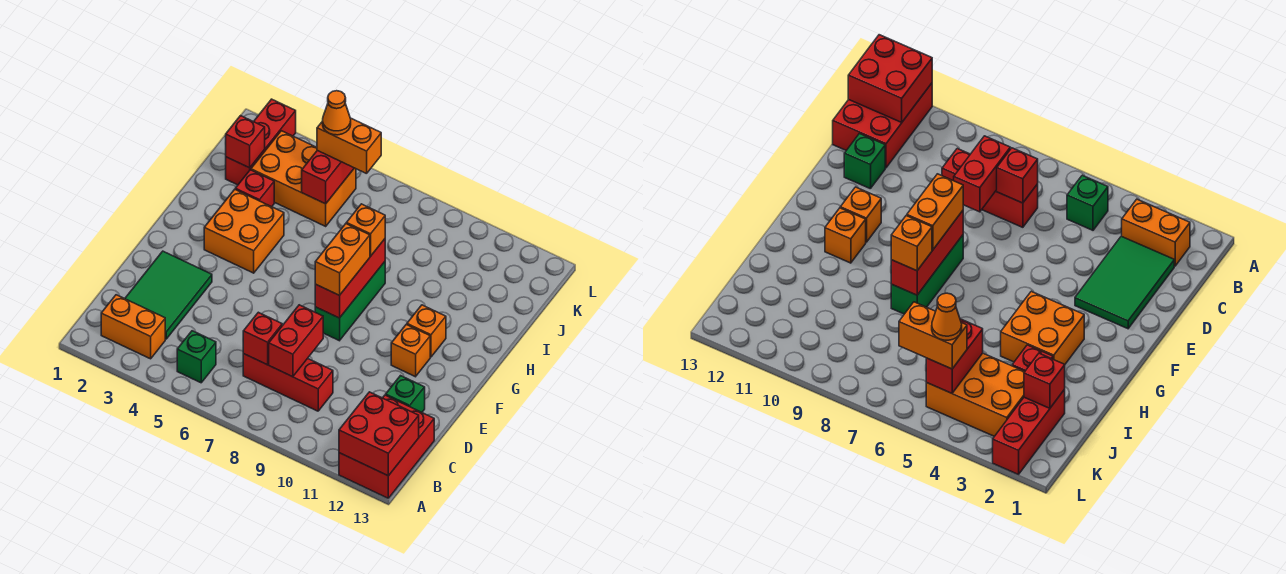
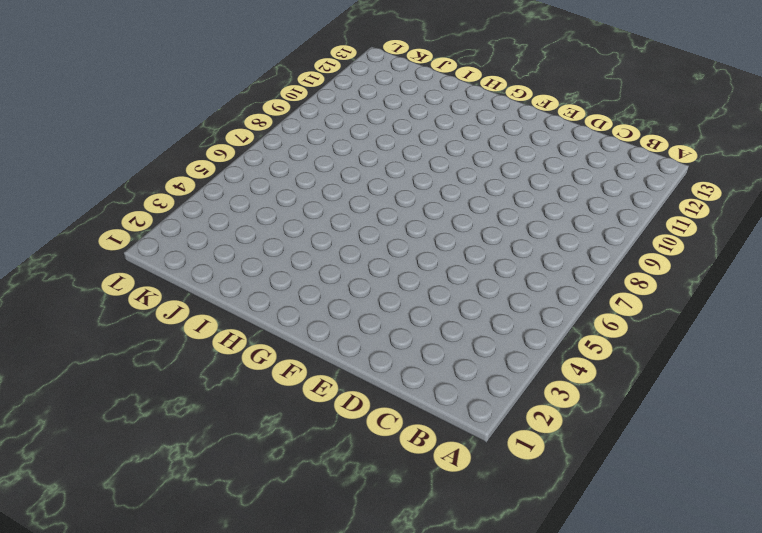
none -> red brick A12:C13 level 1
none -> orange brick B2:B3 level 1
none -> green brick B5 level 1

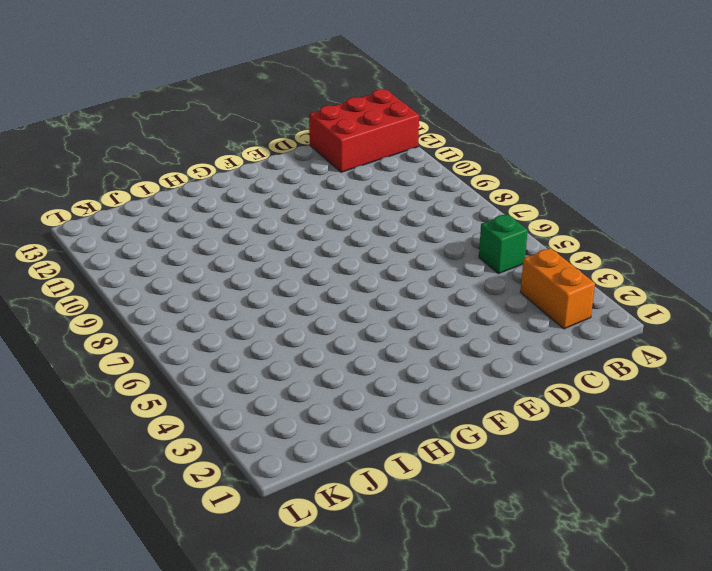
none -> green tile C2:E3 level 1
none -> red brick C7:C9 level 1
none -> green brick D12 level 1

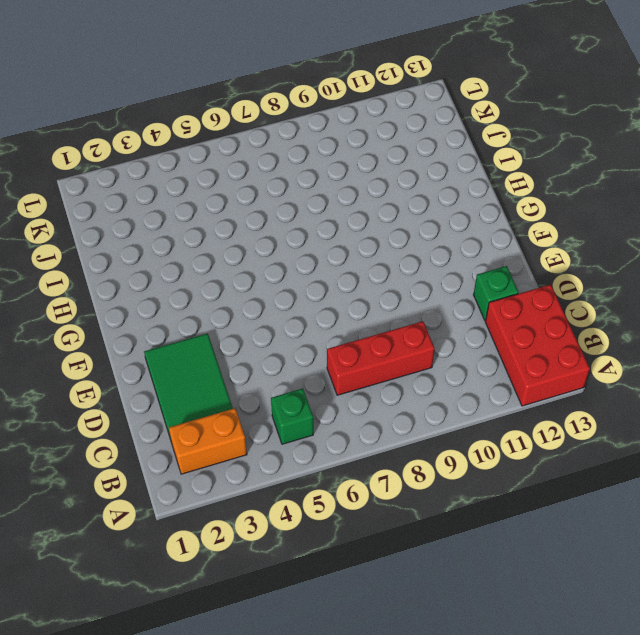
none -> green brick F8:H8 level 1
none -> orange brick F11 level 1
none -> orange brick G3:H4 level 1

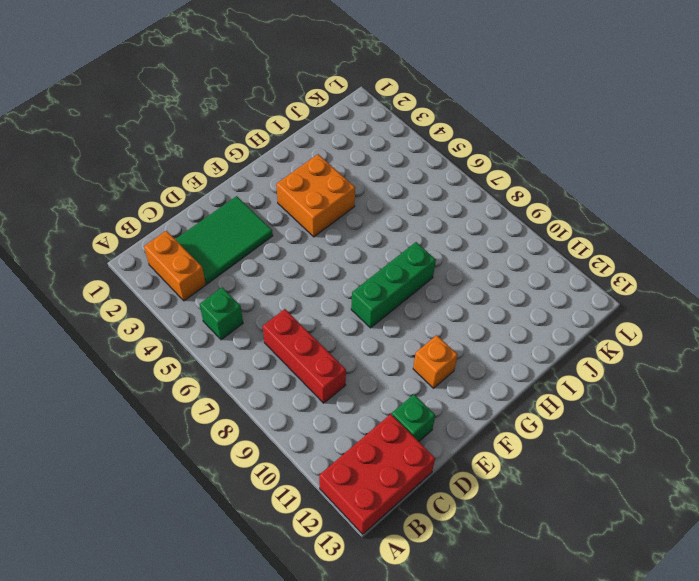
none -> orange brick G11 level 1
none -> red brick I3 level 1
none -> red brick J2:L2 level 1

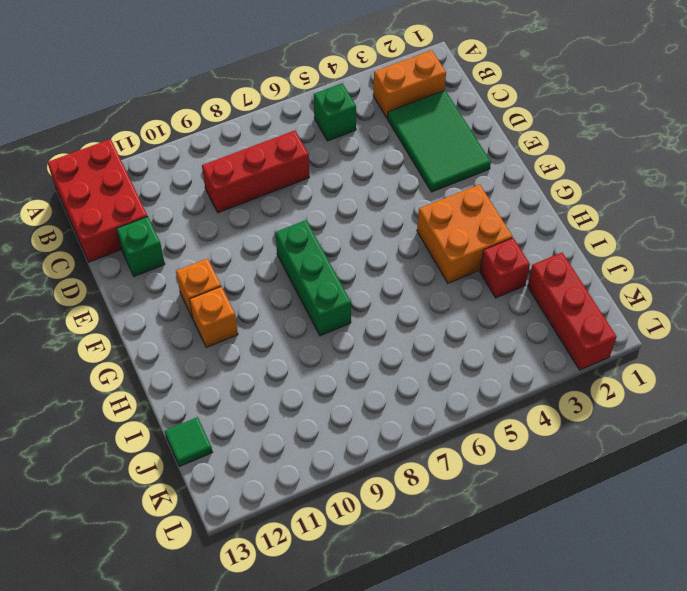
green tile J13 level 1 -> none
none -> orange brick J3:K5 level 1
none -> red brick A12:B13 level 2
none -> red brick C7 level 2

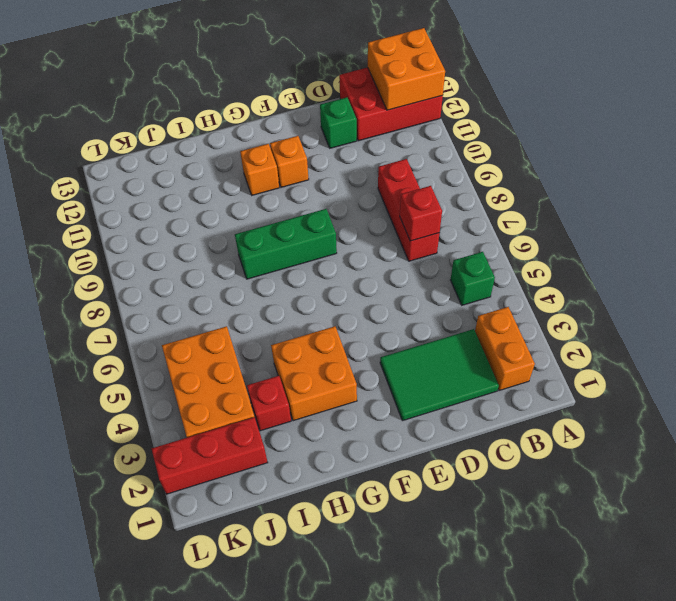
orange brick A12:B13 level 2 -> red brick A12:B13 level 2
none -> red brick C8:D8 level 2
none -> red brick F8:H8 level 2
none -> red brick J2 level 2

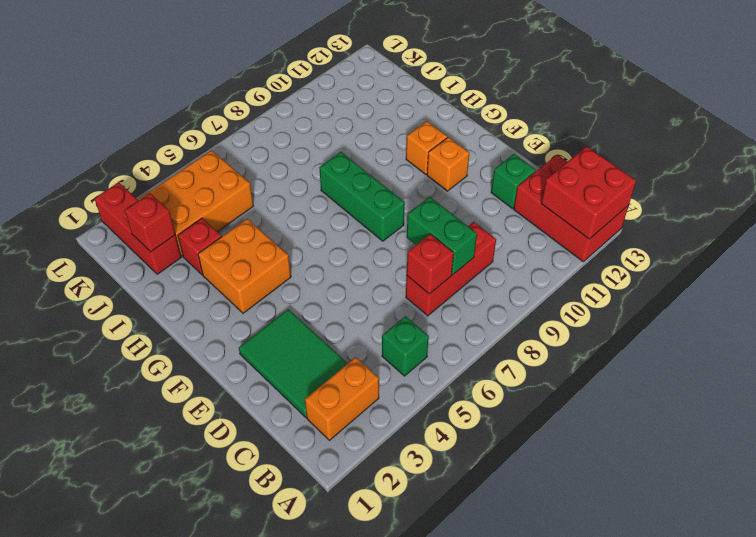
green brick C8:D8 level 2 -> red brick C8:D8 level 2
none -> red brick F8:H8 level 2
none -> red brick J5:K5 level 2
none -> orange brick F8:G8 level 3

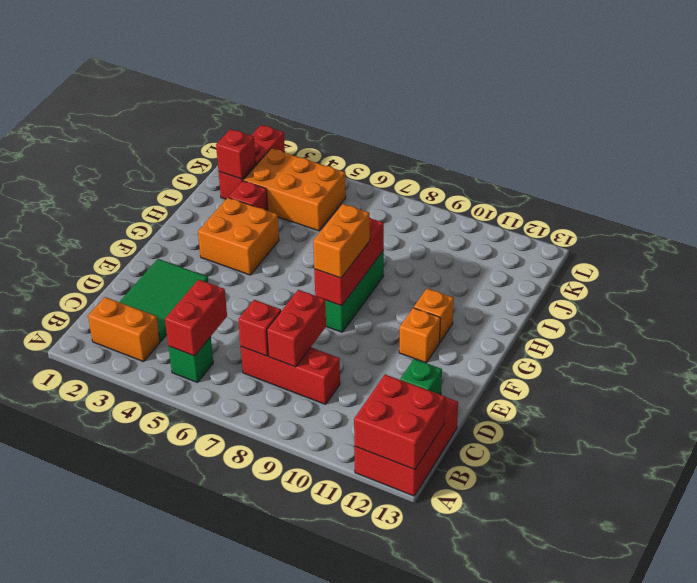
red brick B5:C5 level 2 -> red brick J5:K5 level 2
none -> orange brick H8 level 3
none -> orange brick K5:K6 level 3
none -> orange cone K5 level 4

